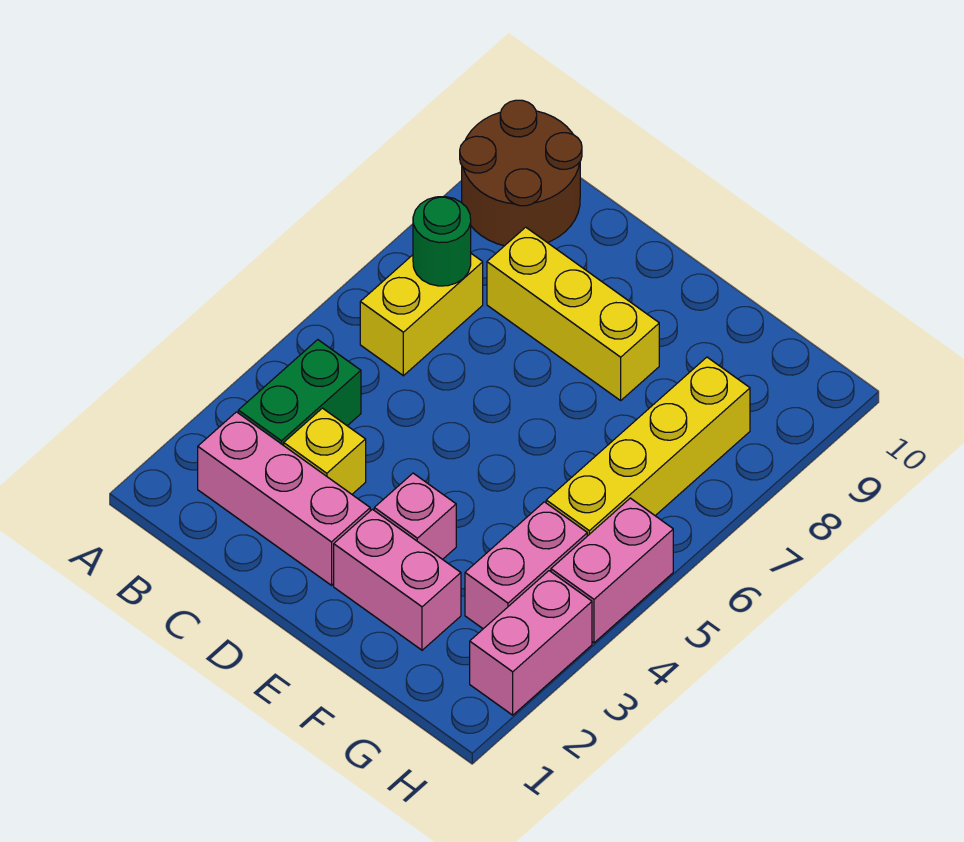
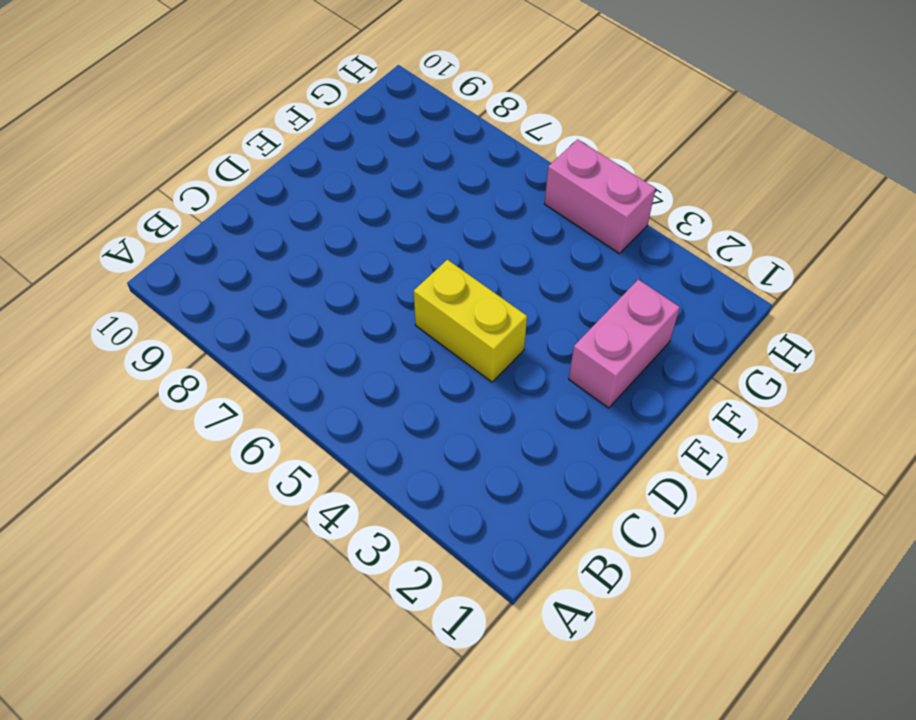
yellow brick D4:D5 level 1 -> yellow brick B6:B7 level 1
none -> brown round brick A9:B10 level 1
none -> pink brick B2:D2 level 1
none -> green brick B3:B4 level 1

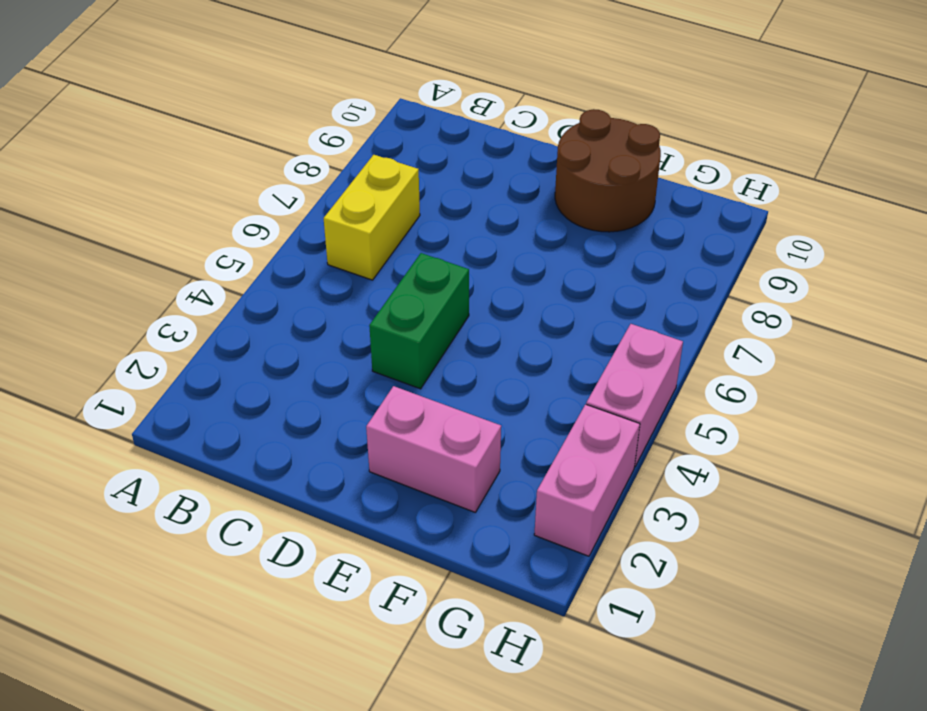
green brick D4:D5 level 1 -> green brick B3:B4 level 1
brown round brick E9:F10 level 1 -> brown round brick A9:B10 level 1
none -> pink brick B2:D2 level 1
none -> yellow brick C3 level 1
none -> yellow brick C8:E8 level 1

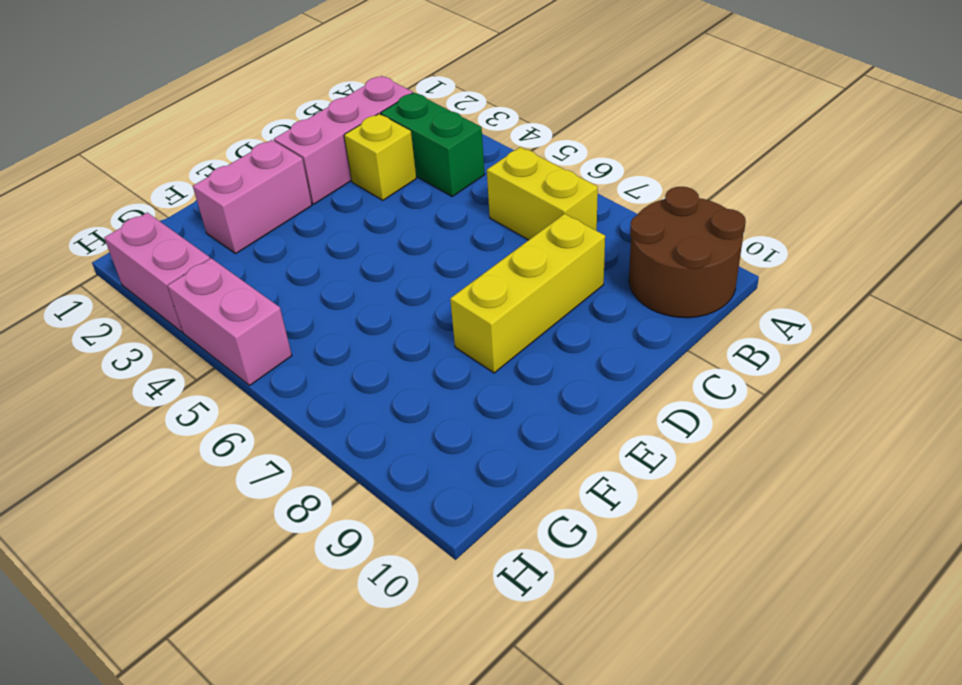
none -> pink brick E3 level 1
none -> pink brick G3:G4 level 1
none -> yellow brick G5:G8 level 1

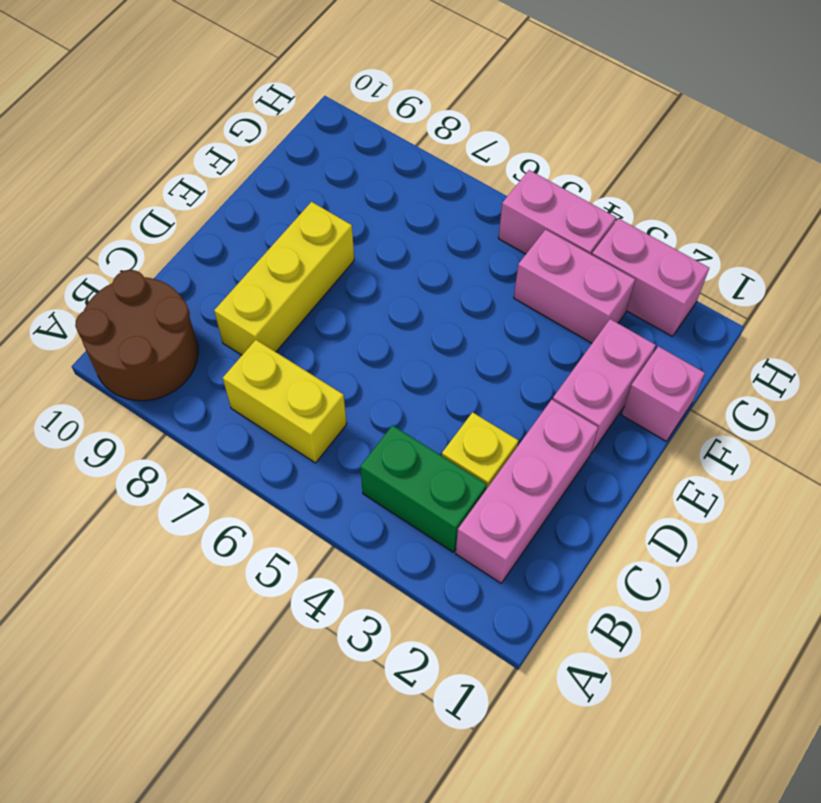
pink brick F1 level 1 -> pink brick E3 level 1
none -> yellow brick G5:G8 level 1
none -> green round brick B7 level 2

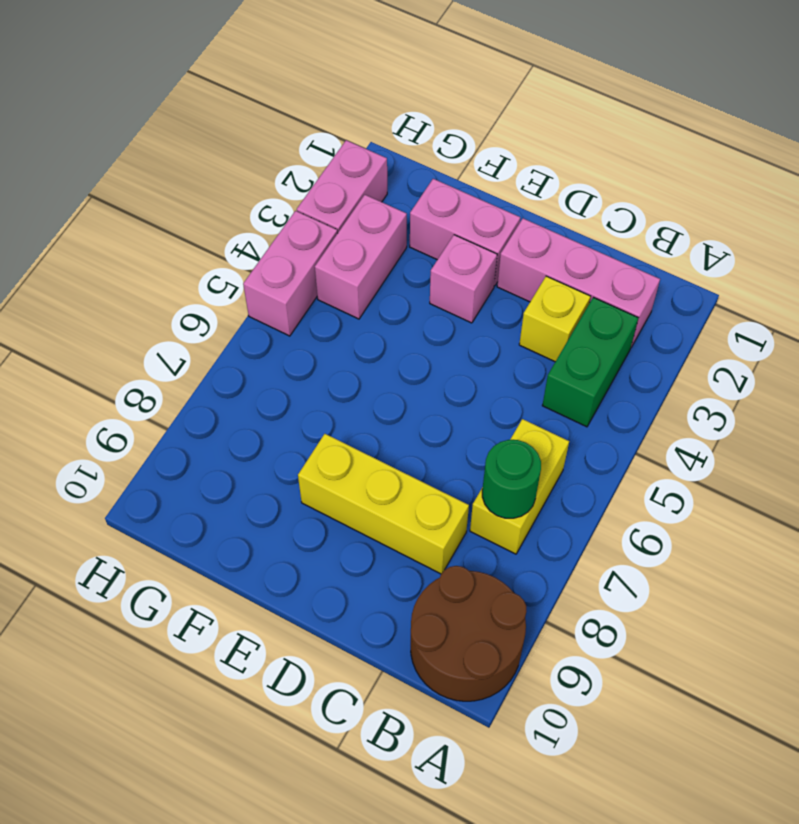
none -> yellow brick G5:G8 level 1

